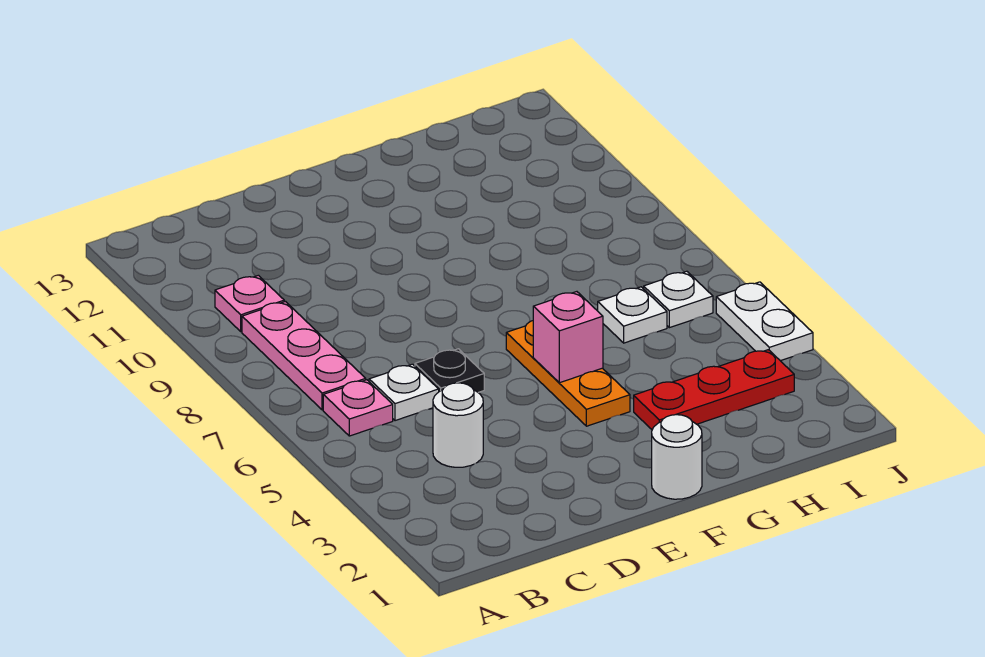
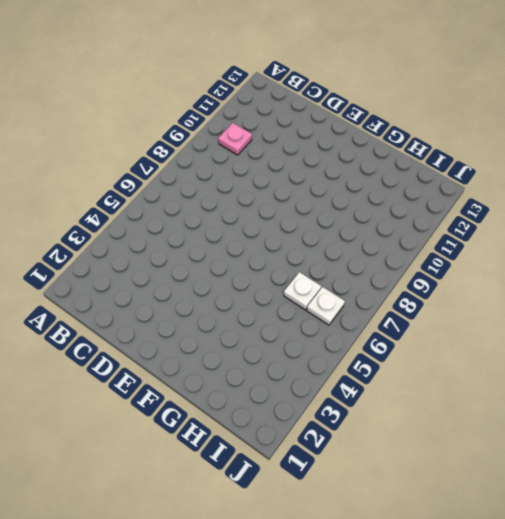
none -> pink plate B6 level 1
none -> pink plate B7:B9 level 1
none -> white round brick C4 level 1

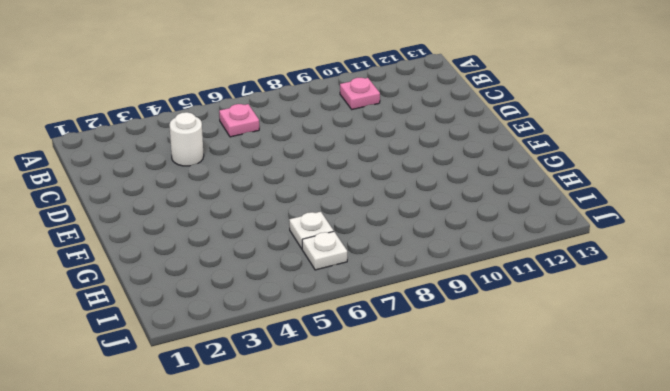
none -> pink plate B7:B9 level 1
none -> white plate C6 level 1
none -> black plate D6 level 1

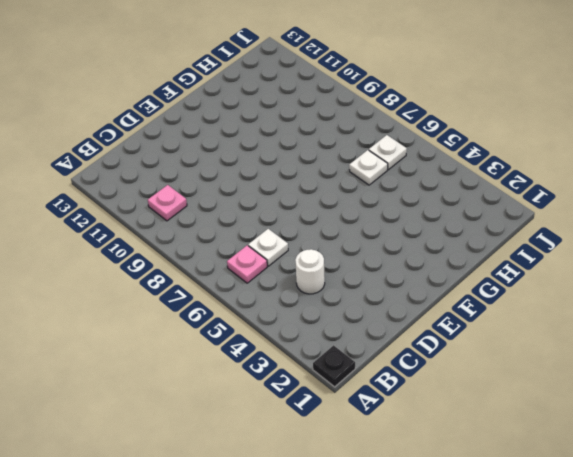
black plate A1 level 1 -> black plate D6 level 1
none -> pink plate B7:B9 level 1
none -> white round brick F1 level 1
none -> orange plate F4:F6 level 1

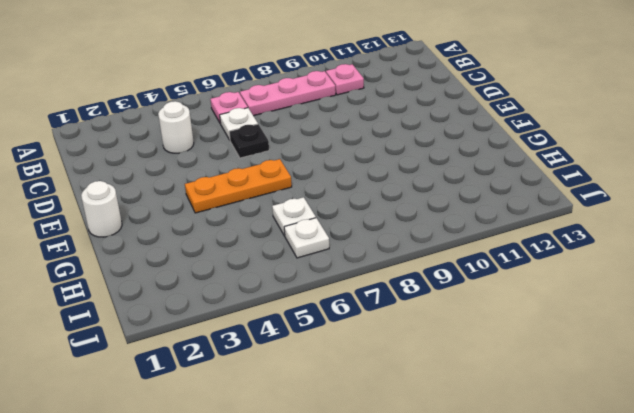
none -> red plate G3:I3 level 1
none -> white plate J4:J5 level 1
none -> pink brick F5 level 2

